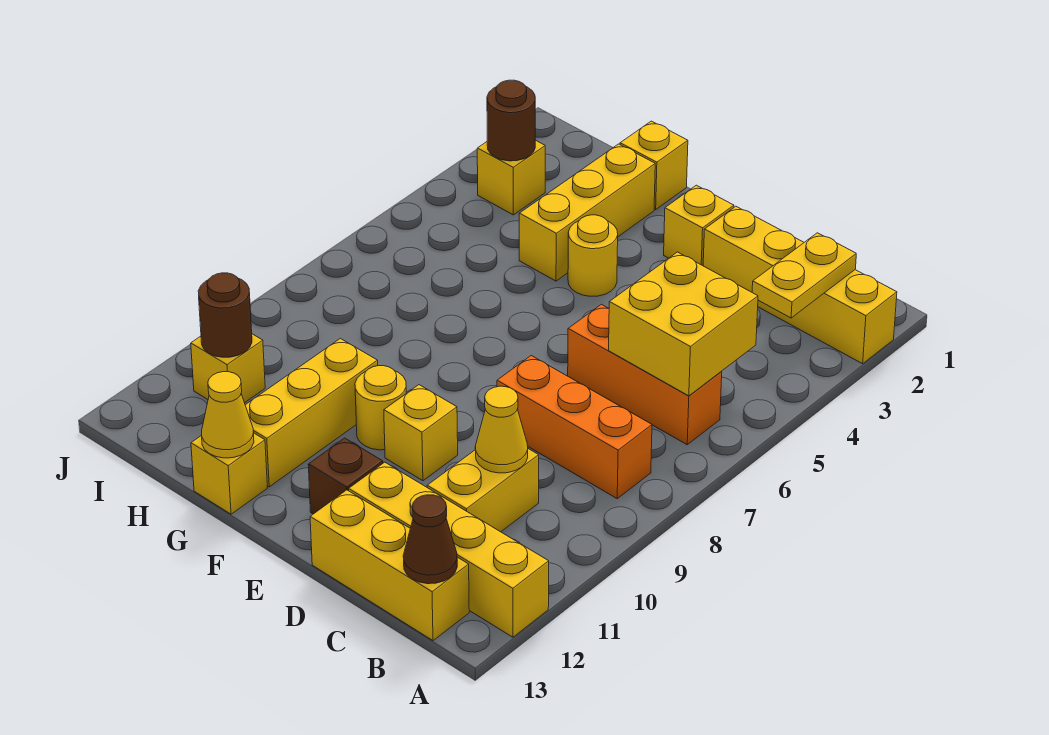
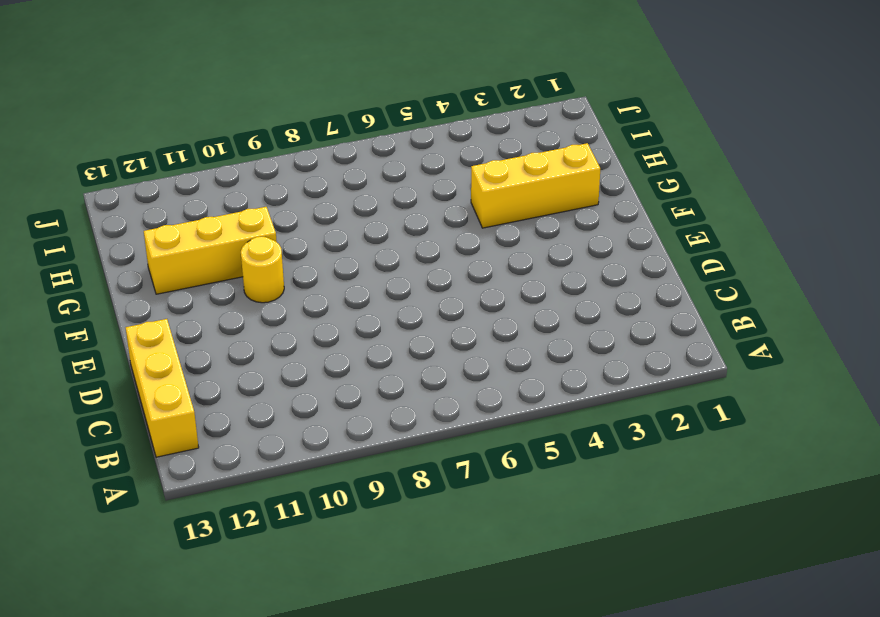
none -> yellow brick A2:D2 level 1
none -> yellow brick A12:D12 level 1
none -> orange brick B6:D6 level 1

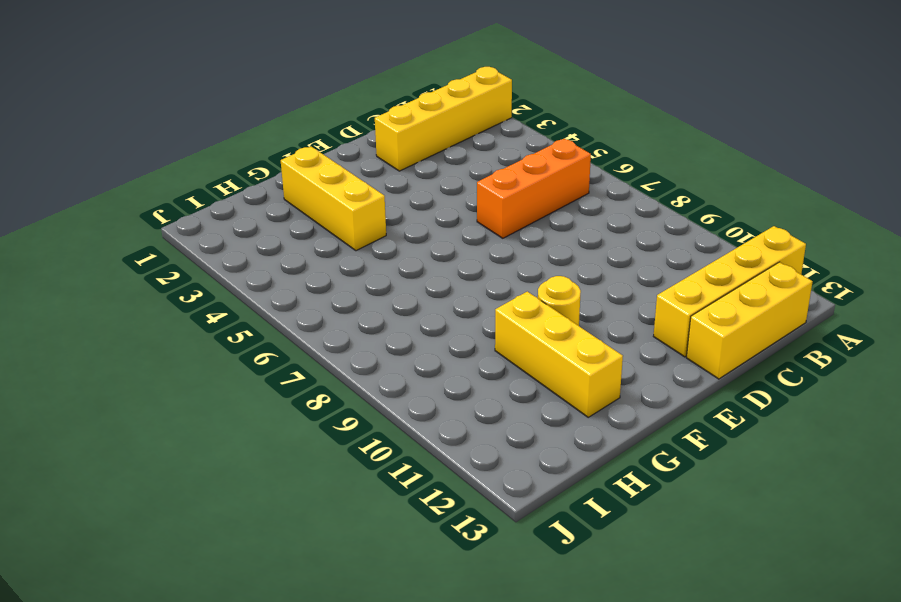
none -> orange brick B8:D8 level 1
none -> yellow brick C10:C11 level 1
none -> yellow brick E2 level 1

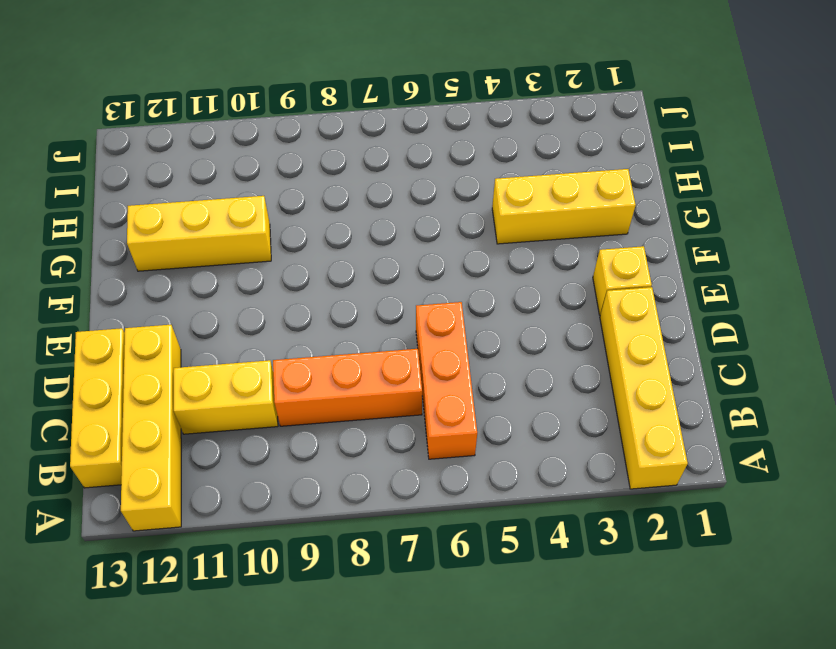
orange brick C7:C9 level 1 -> orange brick B8:D8 level 1
none -> yellow brick E10 level 1
none -> brown brick E12 level 1
none -> yellow round brick F4 level 1

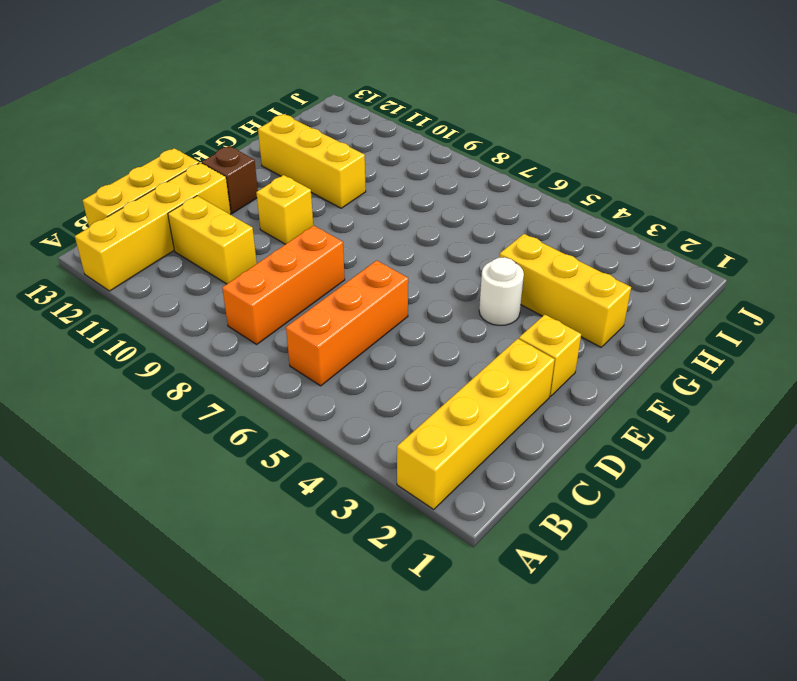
white round brick F4 level 1 -> yellow round brick F4 level 1
none -> yellow round brick F10 level 1
none -> yellow brick G1 level 1
none -> yellow brick G13 level 1

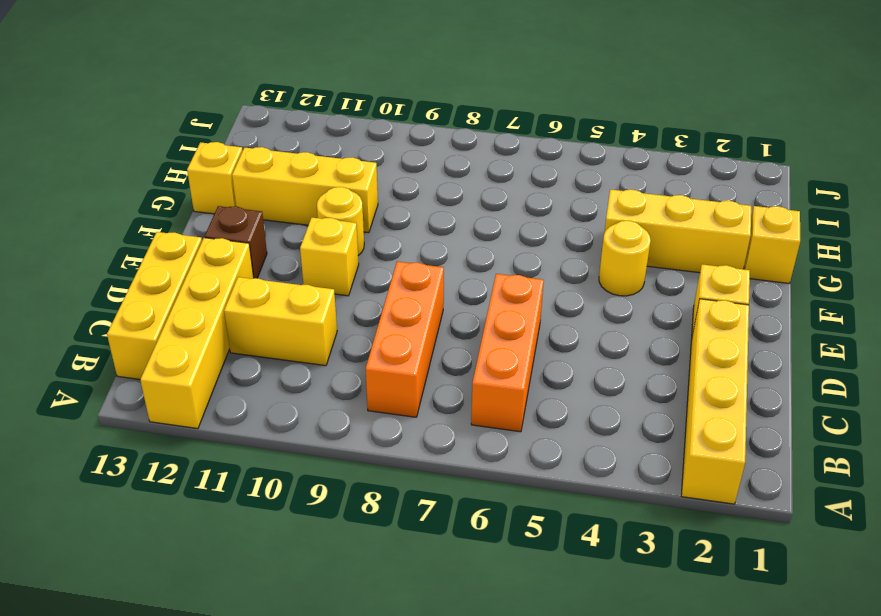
none -> yellow brick I3 level 1
none -> yellow brick I11 level 1
none -> yellow plate B2:B3 level 2

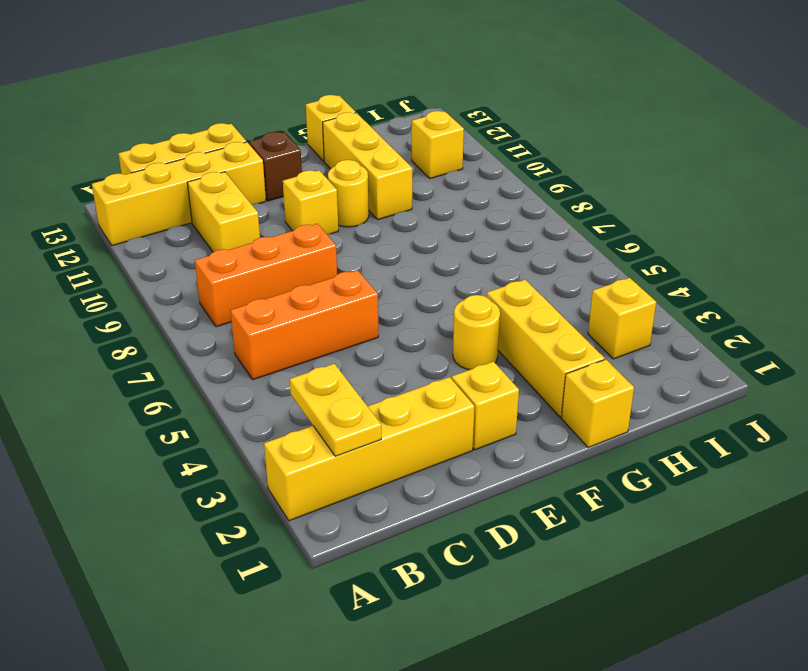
none -> yellow brick B5:C6 level 2
none -> brown cone B13 level 2
none -> yellow cone C10 level 2

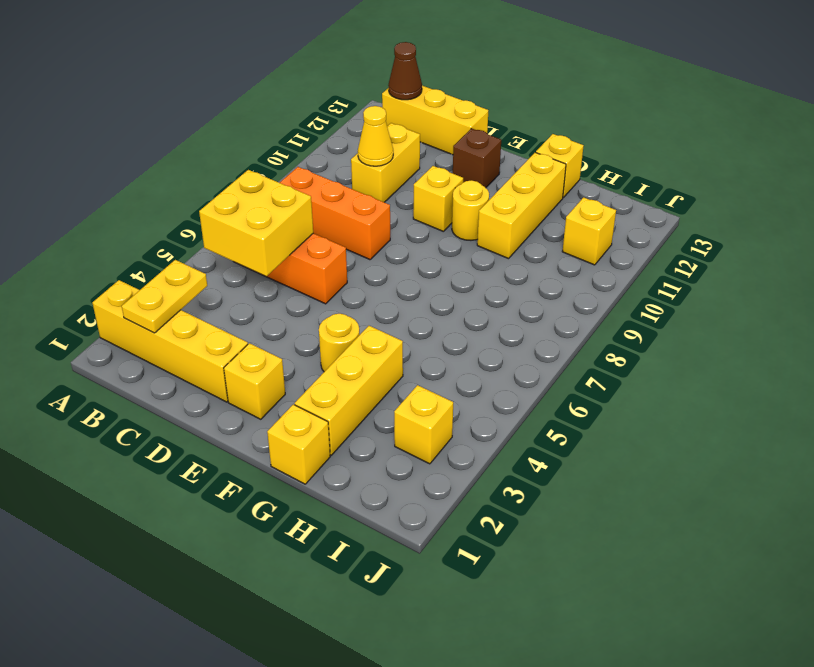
none -> yellow brick A12:D12 level 1
none -> yellow cone G13 level 2
none -> brown round brick I3 level 2

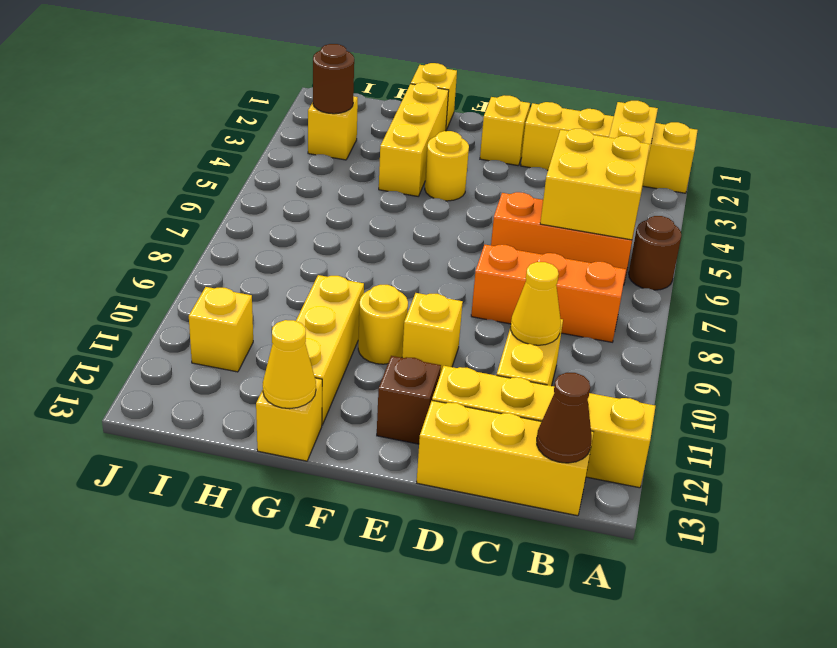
brown round brick A6 level 1 -> brown round brick I11 level 2

